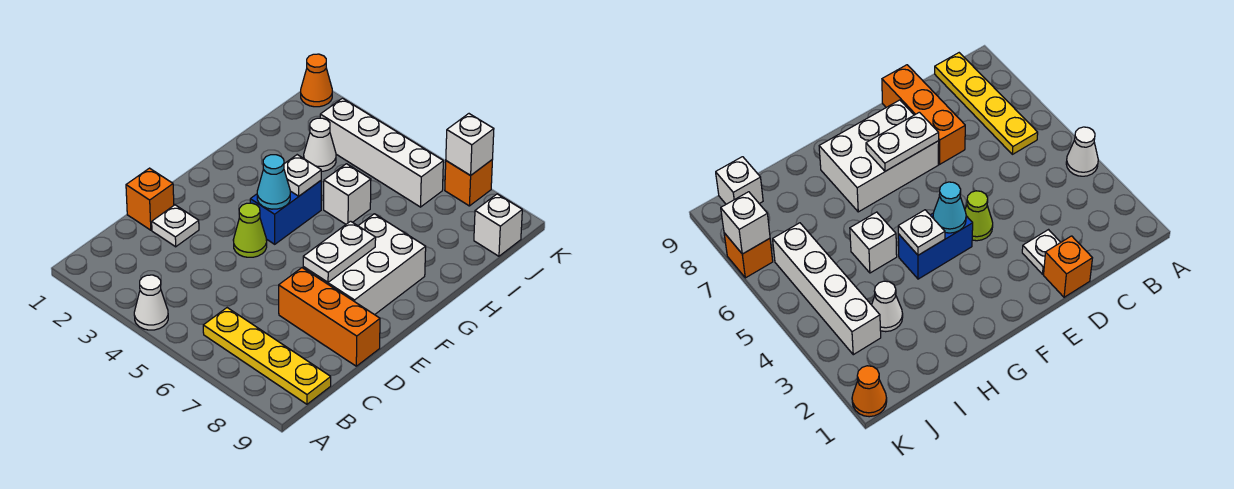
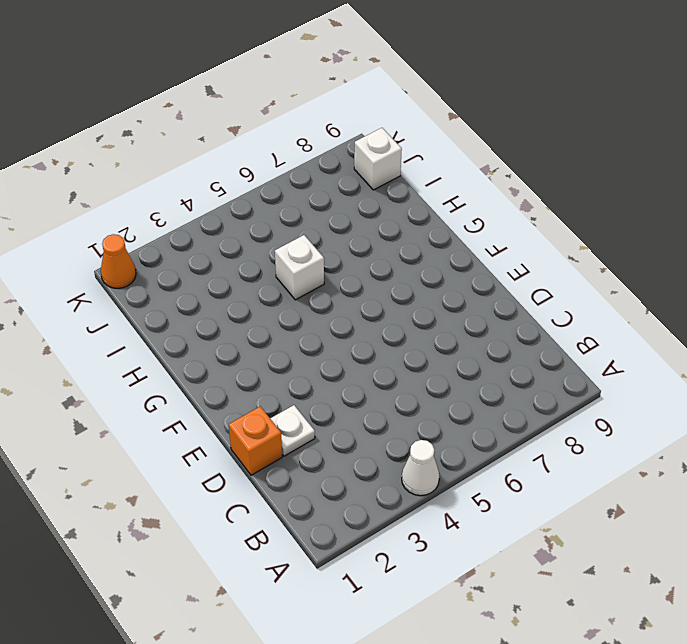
none -> yellow plate B6:B9 level 1
none -> orange brick D7:D9 level 1
none -> lime cone E4 level 1

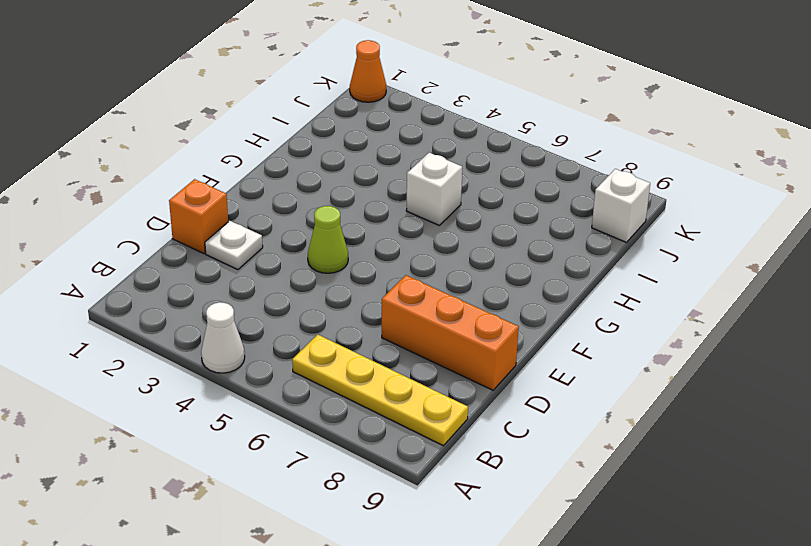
none -> white brick E7:G8 level 1
none -> blue brick F4:G4 level 1
none -> white cone I3 level 1

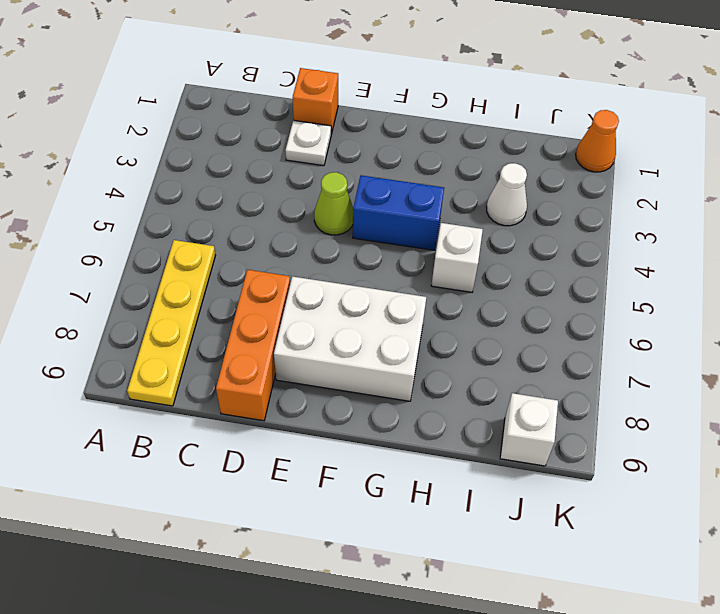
none -> white cone A4 level 1
none -> white brick J3:J6 level 1
none -> orange brick K7 level 1

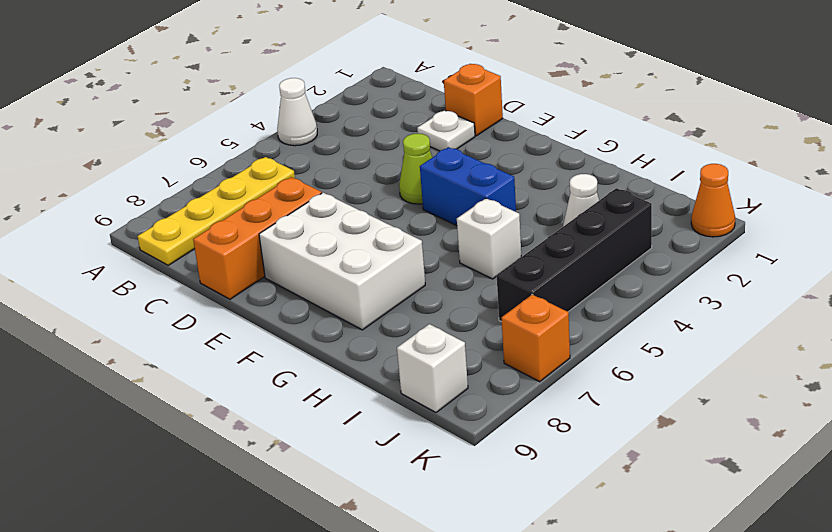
black brick J3:J6 level 1 -> white brick J3:J6 level 1
none -> white plate E7:F7 level 2
none -> cyan cone F4 level 2
none -> white plate G4 level 2

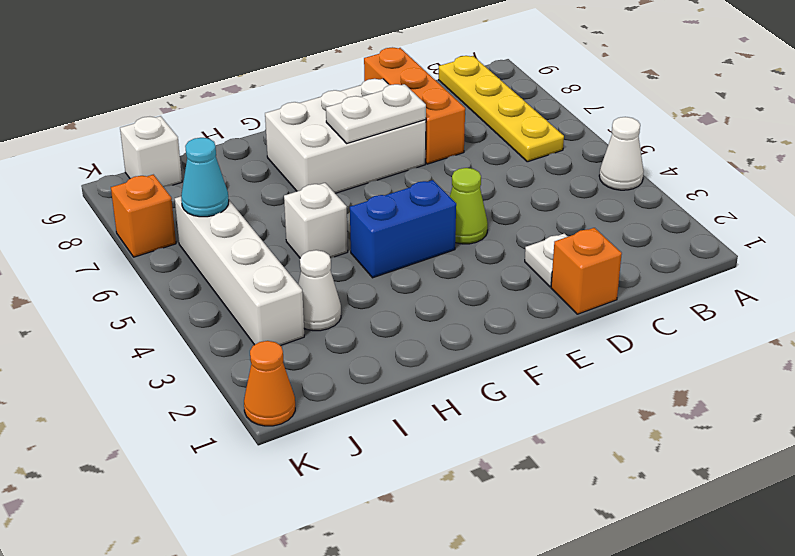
cyan cone J6 level 2 -> cyan cone F4 level 2
none -> white plate G4 level 2
none -> white brick K7 level 2

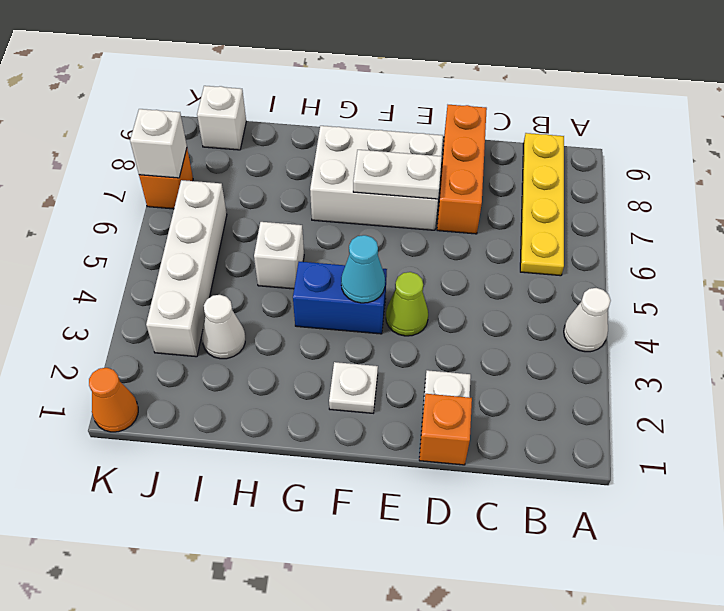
white plate F2 level 1 -> white plate G4 level 2

